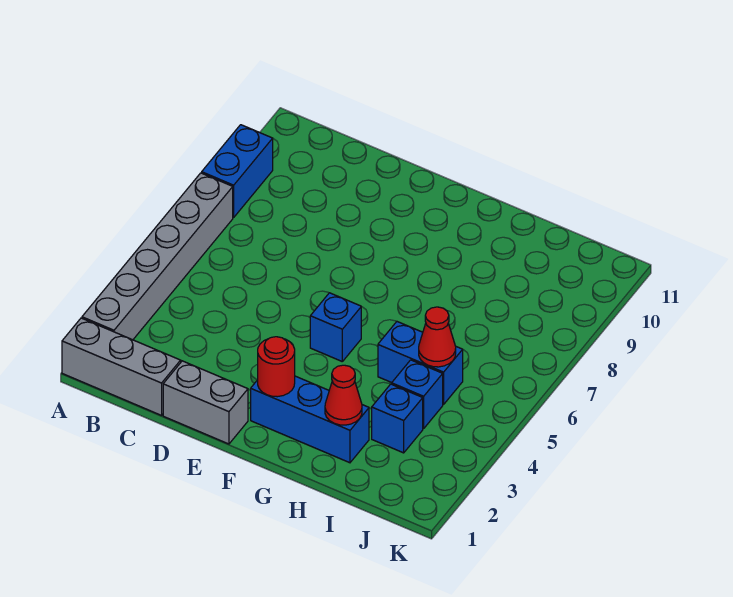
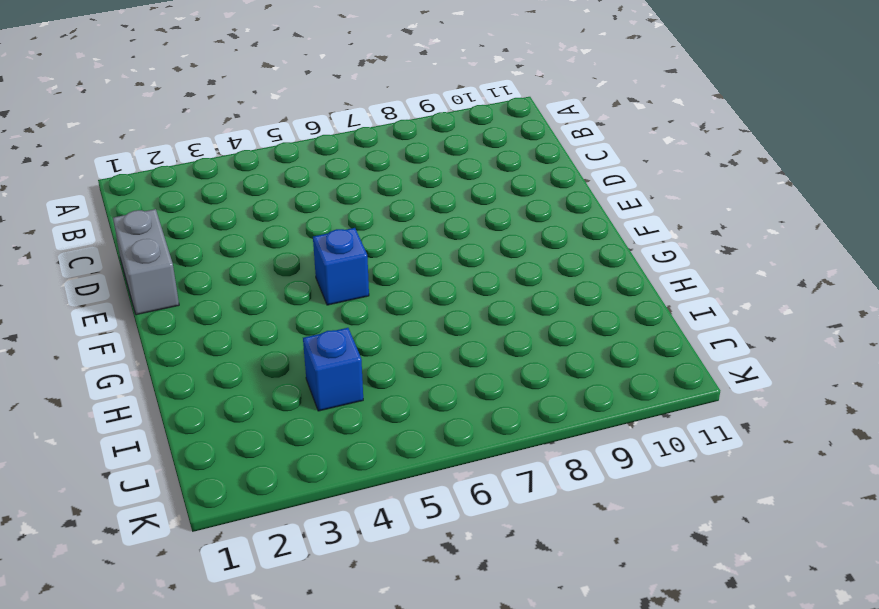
none -> grey brick A1:C1 level 1
none -> grey brick A2:A7 level 1
none -> blue brick A8:A9 level 1

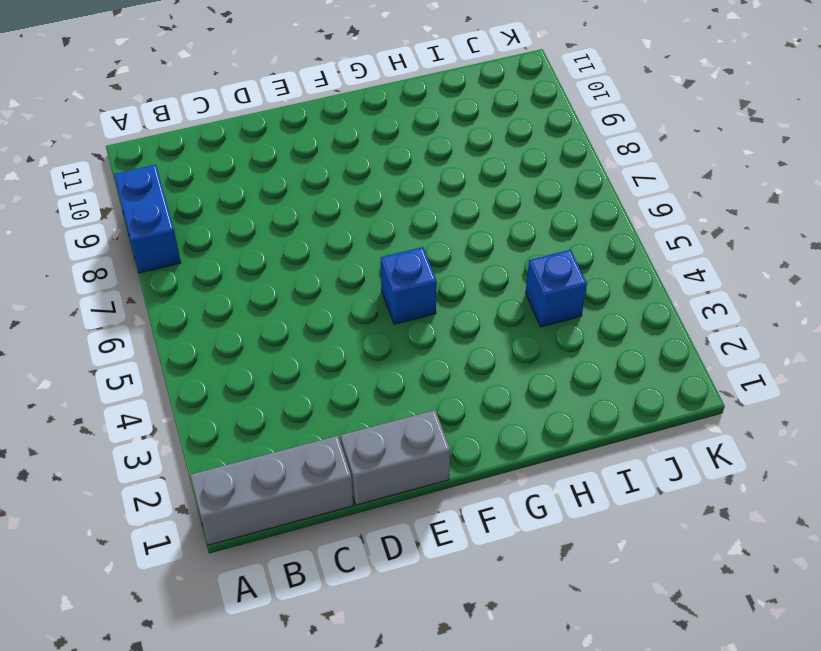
none -> grey brick A2:A7 level 1
none -> blue brick F2:H2 level 1
none -> blue brick H5:I5 level 1

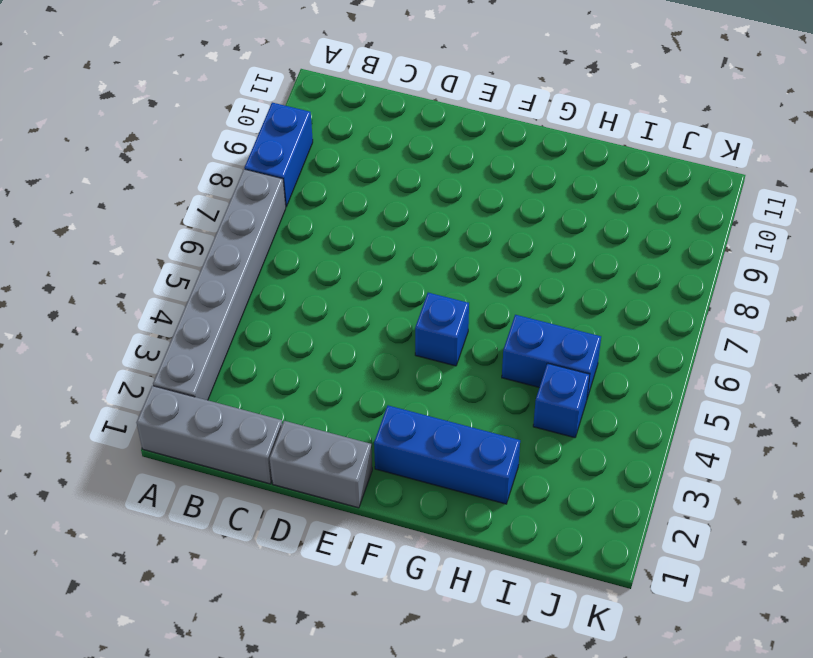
none -> blue brick I3 level 1
none -> red round brick F2 level 2
none -> red cone H2 level 2

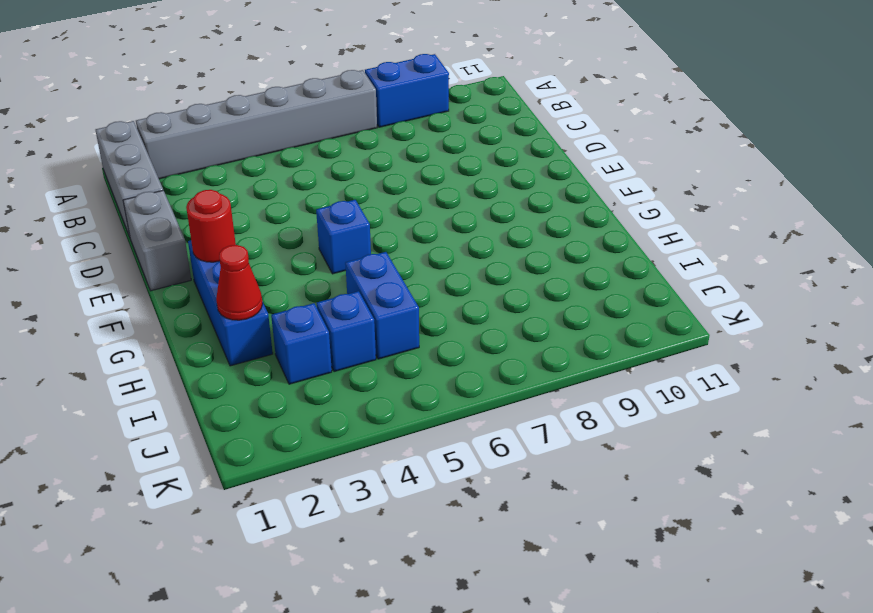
none -> red cone I5 level 2

